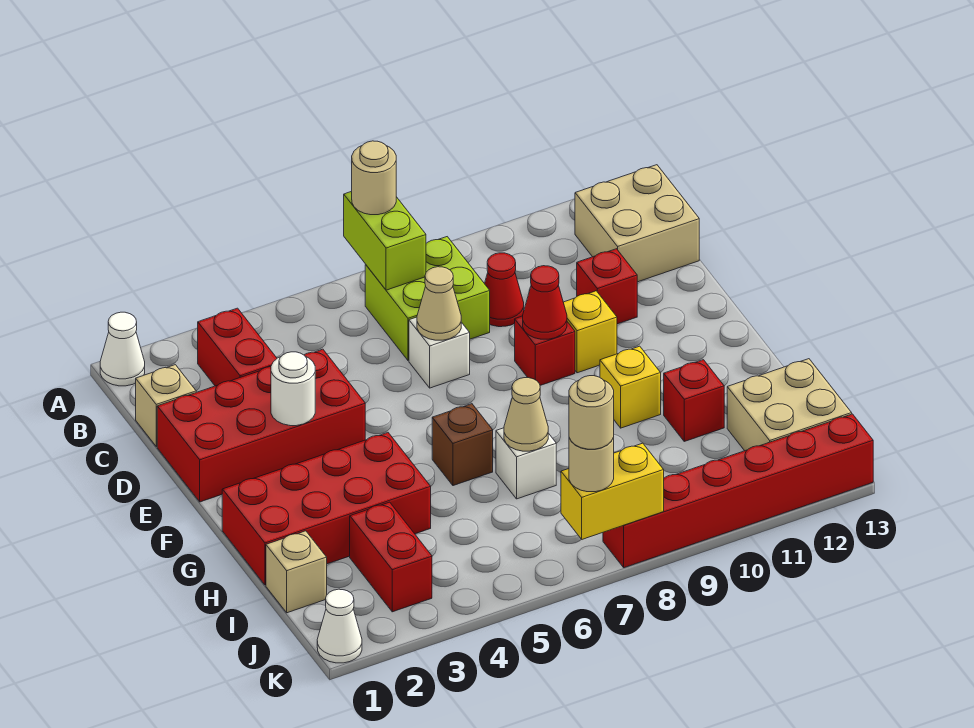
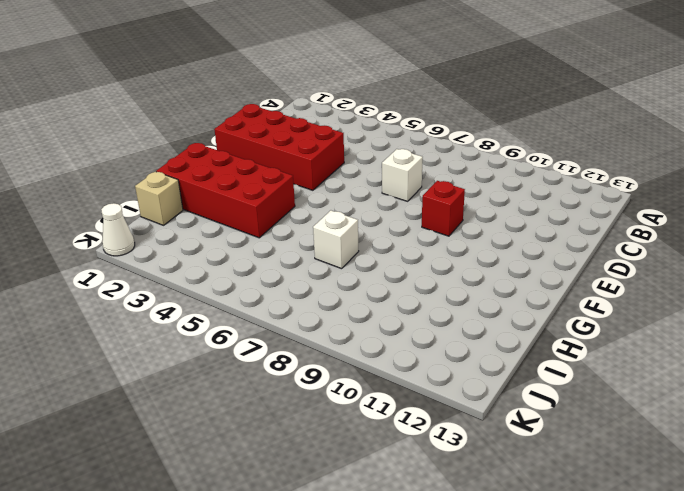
none -> white cone A1 level 1
none -> red brick B3:C3 level 1
none -> lime brick B7:C8 level 1
none -> tan brick B12:C13 level 1

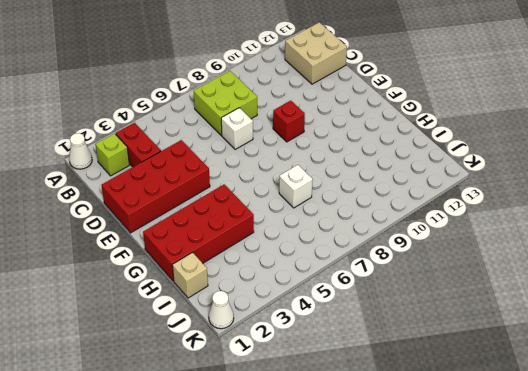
lime brick B2 level 1 -> none
none -> tan brick C1 level 1
none -> red cone C9 level 1
none -> red brick D11 level 1
none -> yellow brick E10 level 1

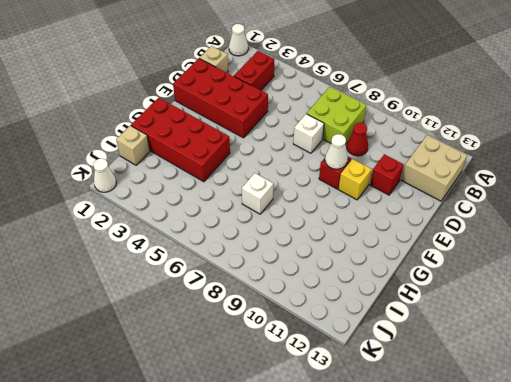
white cone E9 level 2 -> red cone E9 level 2
none -> brown brick G6 level 1
none -> yellow brick G10 level 1
none -> red brick H11 level 1
none -> red brick I3:J3 level 1

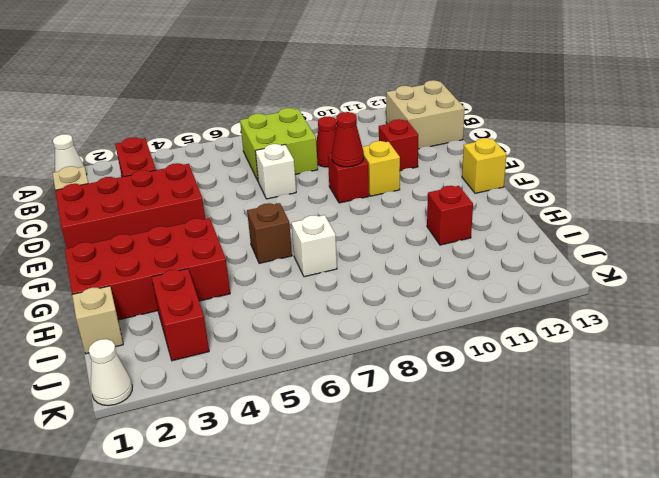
yellow brick F13 level 1 -> yellow brick G10 level 1
none -> tan brick I12:J13 level 1
none -> red brick K8:K13 level 1
none -> lime brick A7:B7 level 2
none -> tan cone D7 level 2

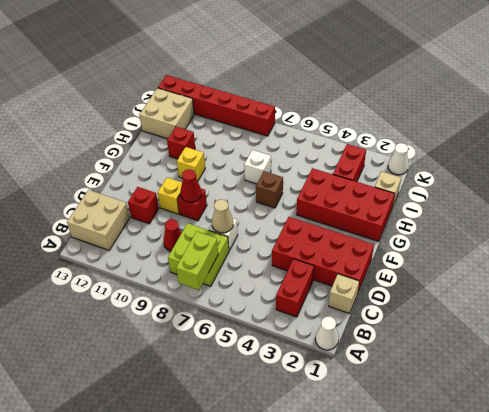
none -> white round brick E3 level 2
none -> tan cone H7 level 2
none -> yellow brick K7:K8 level 2
none -> tan round brick A7 level 3

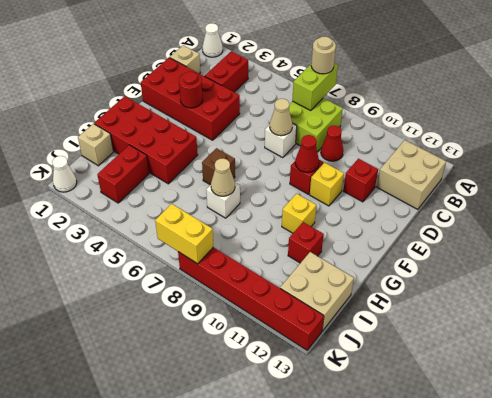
red round brick E3 level 2 -> white round brick E3 level 2
none -> tan round brick K7 level 3
none -> tan round brick K7 level 4

